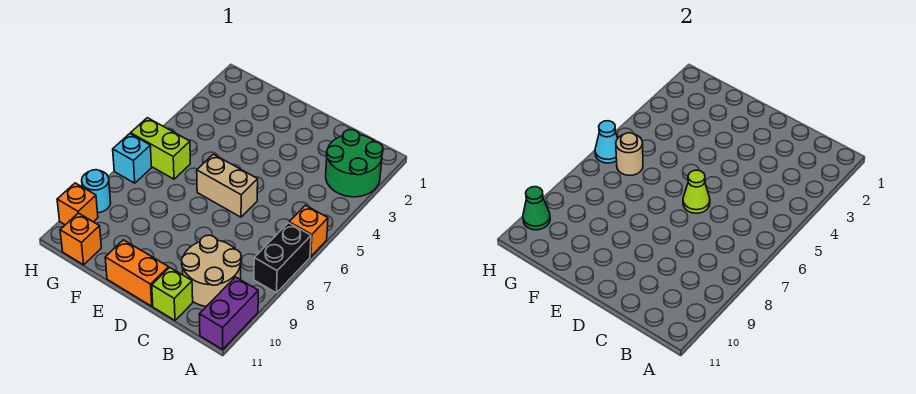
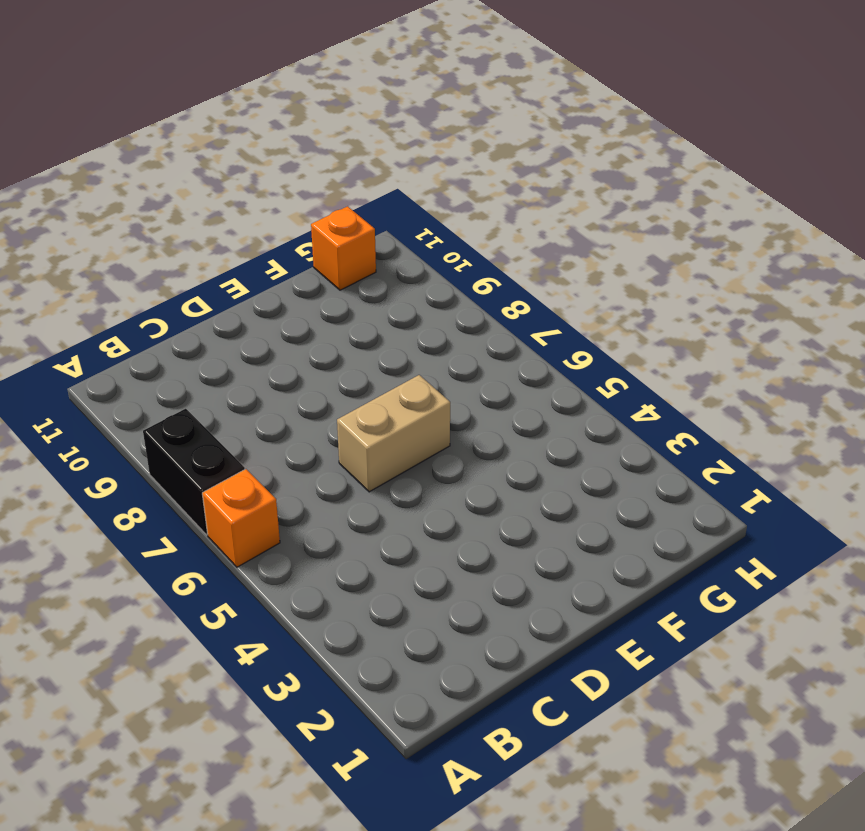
none -> green round brick A2:B3 level 1
none -> purple brick A10:A11 level 1
none -> tan round brick B9:C10 level 1

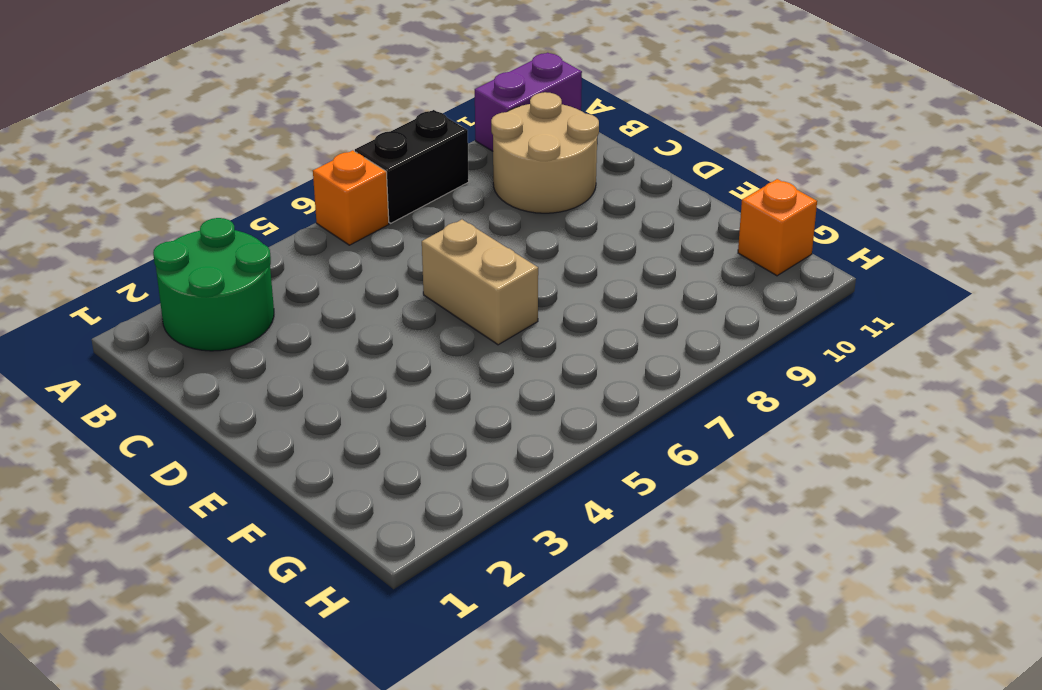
none -> lime brick C11 level 1
none -> orange brick D11:E11 level 1
none -> lime brick G6:H6 level 1

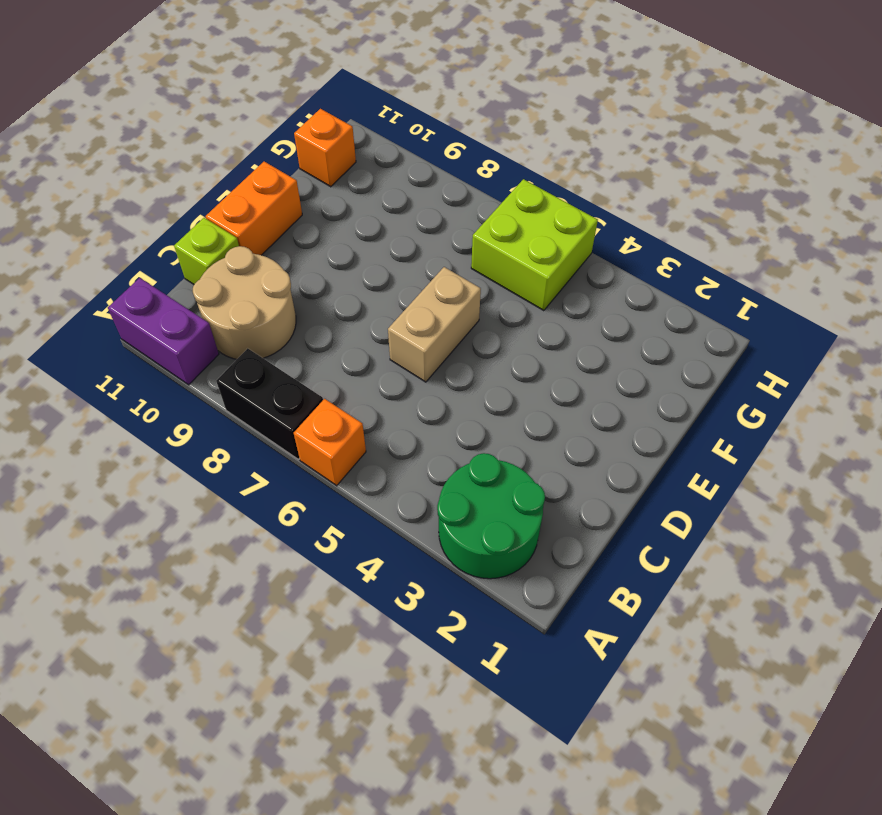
lime brick G5:H6 level 1 -> lime brick G6:H6 level 1
none -> cyan brick H7 level 1
none -> cyan round brick H9 level 1
none -> orange brick H10 level 1

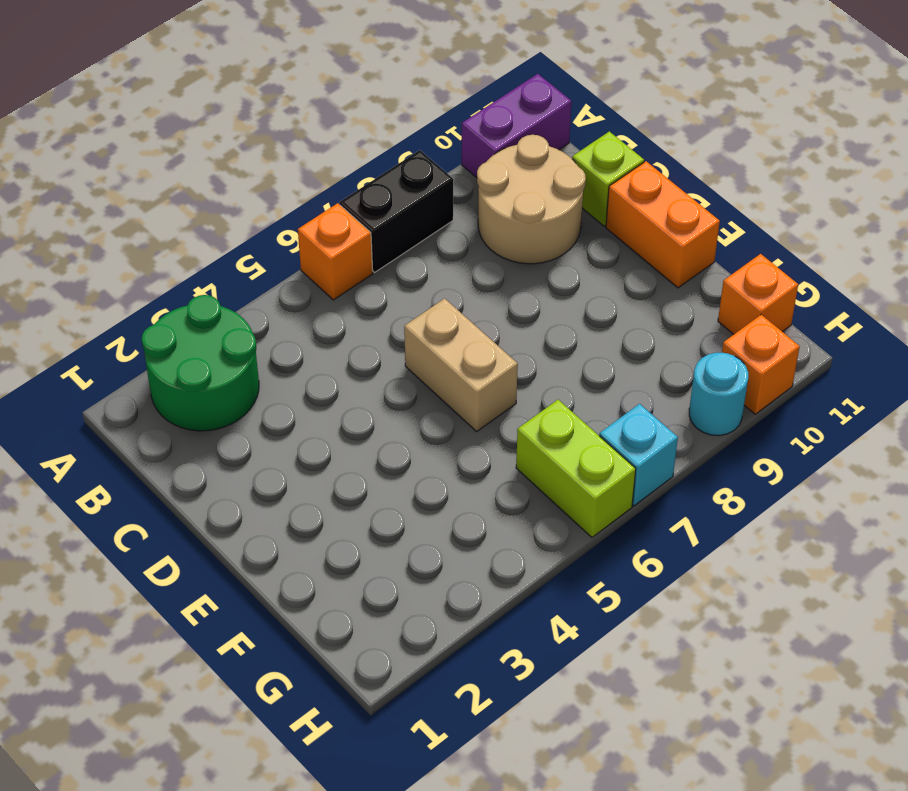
none -> lime cone D6 level 2
none -> tan round brick G6 level 2
none -> cyan cone H6 level 2

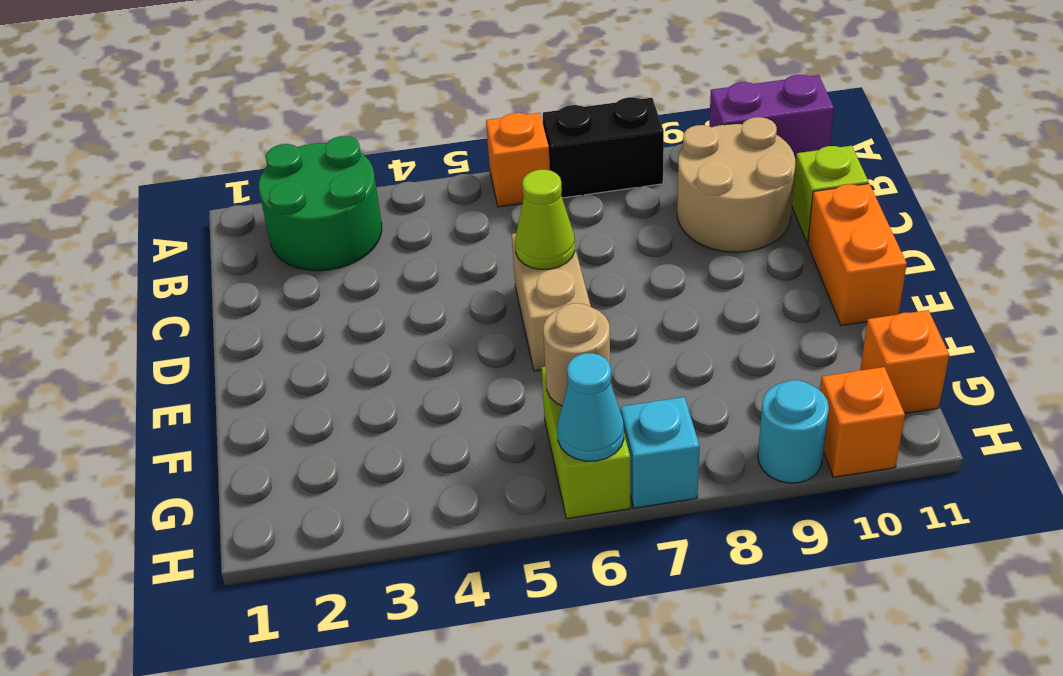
none -> green cone H10 level 2

